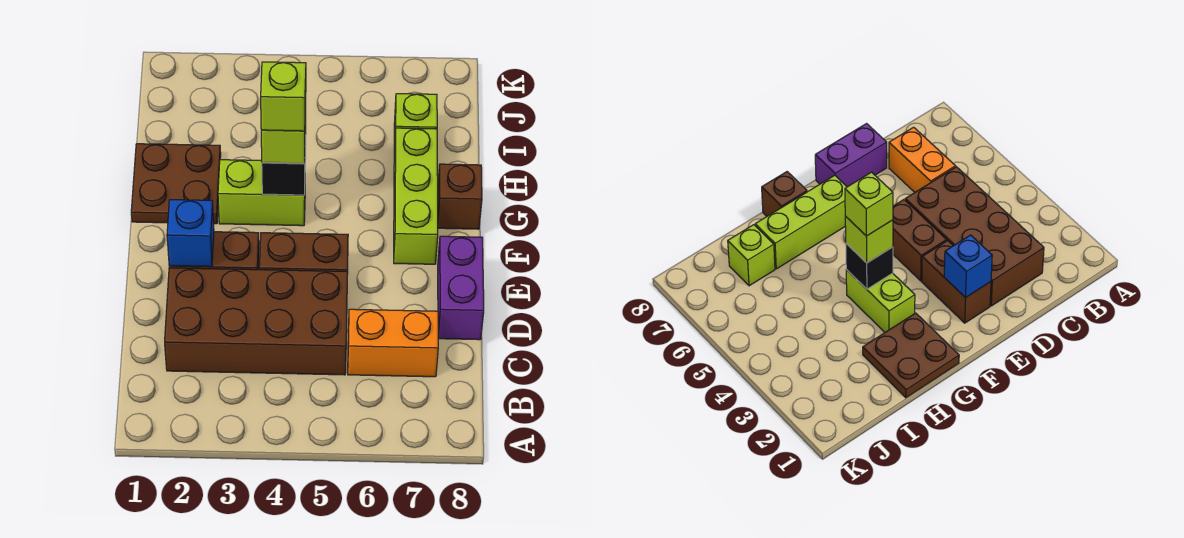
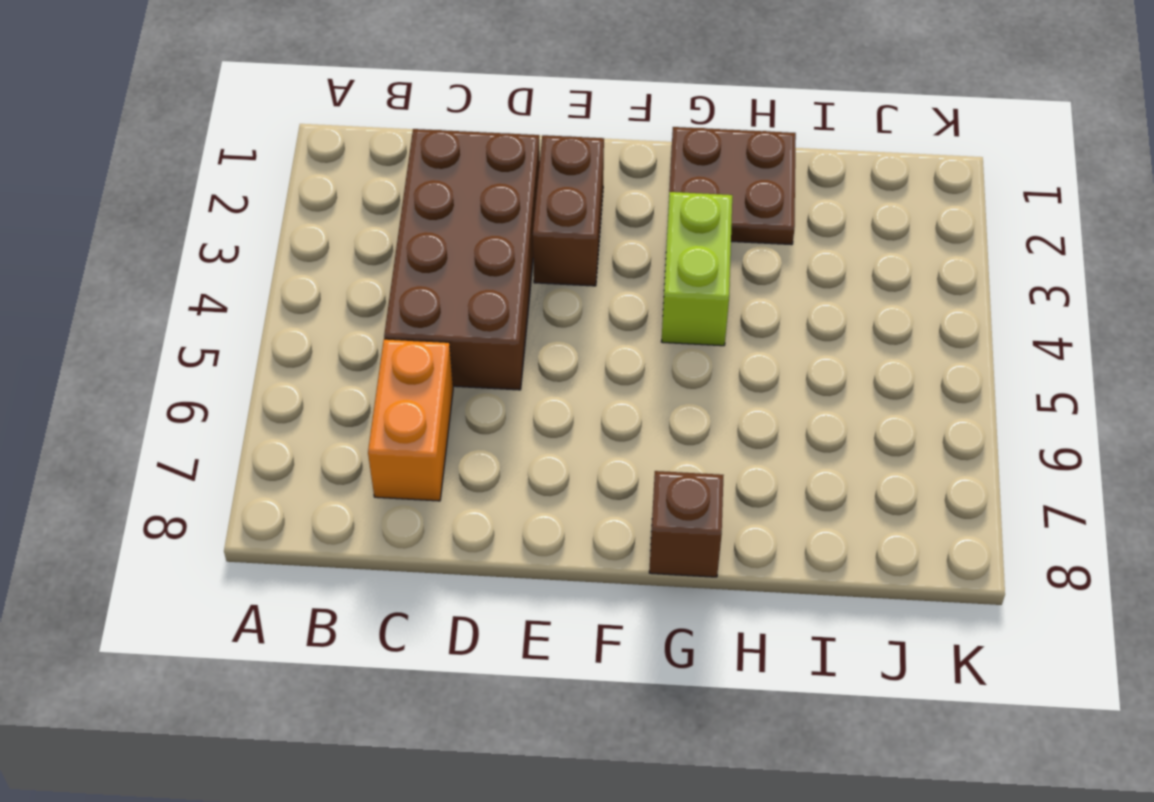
none -> purple brick D8:E8 level 1
none -> brown brick E4:E5 level 1
none -> lime brick F7:H7 level 1

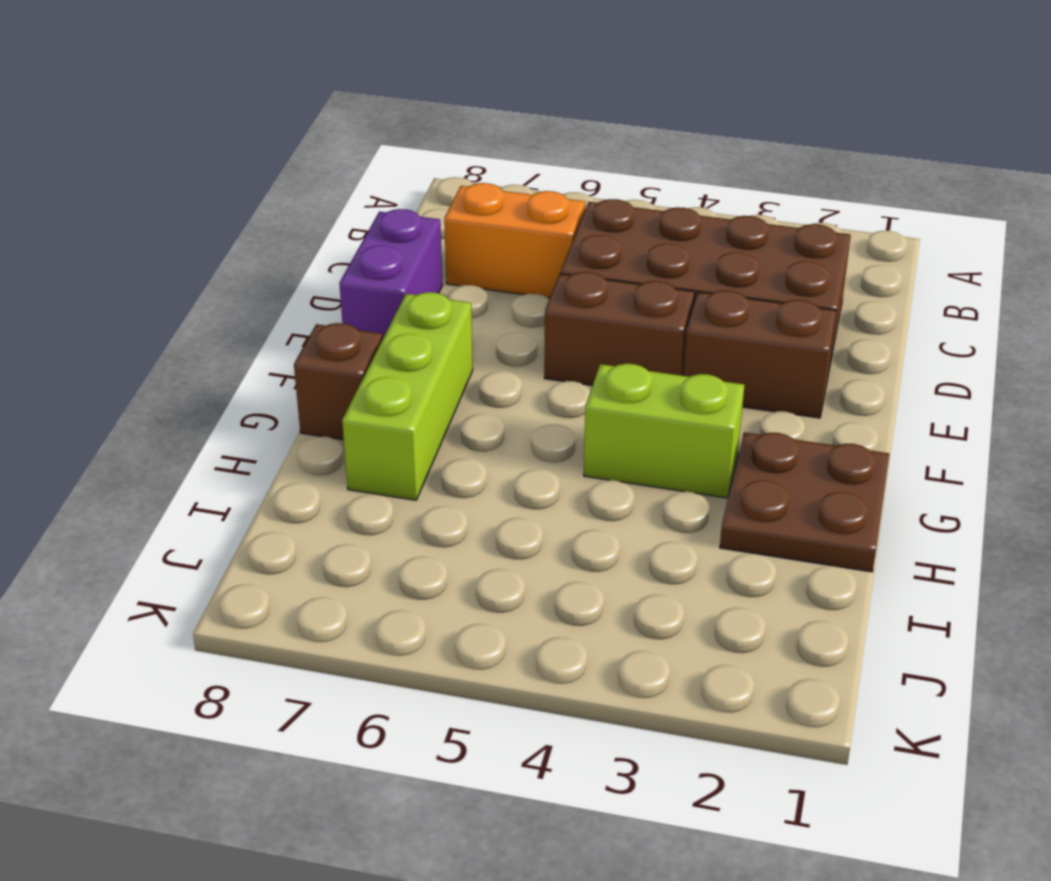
none -> lime brick I7 level 1
none -> blue brick E2 level 2
none -> black brick G4 level 2

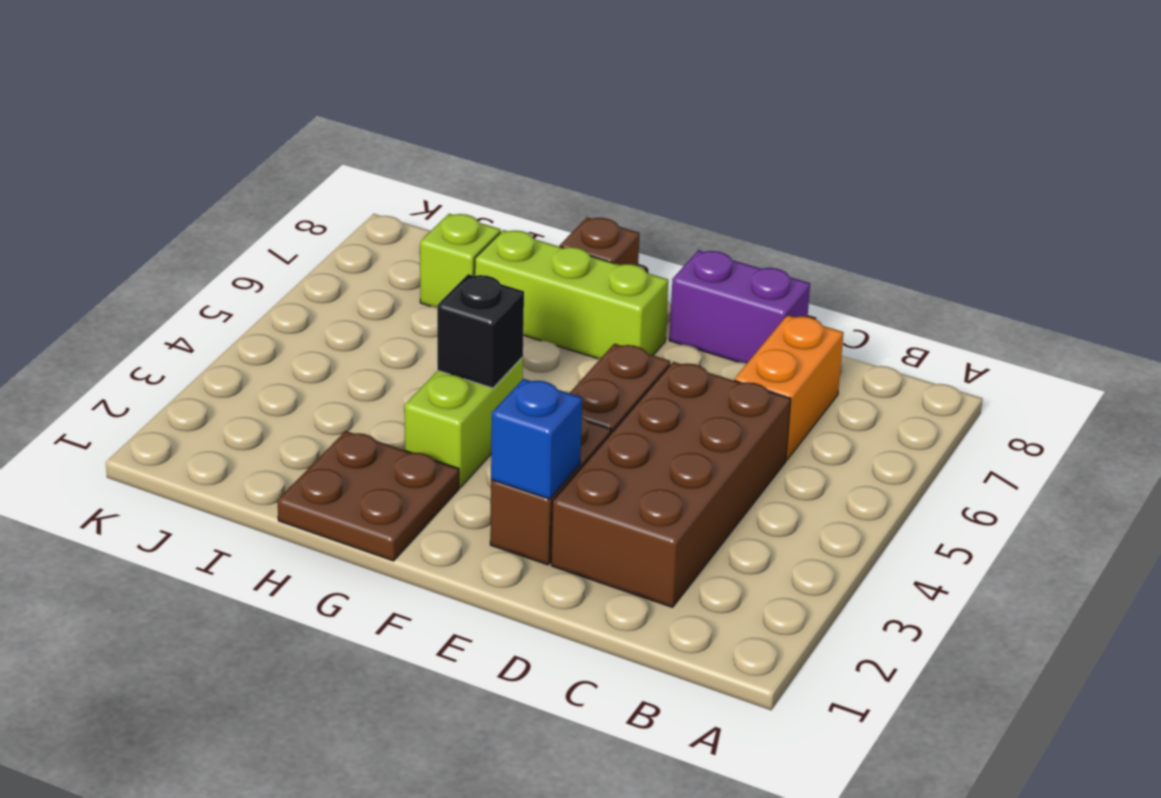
none -> lime brick G4 level 3
none -> lime brick G4 level 4

